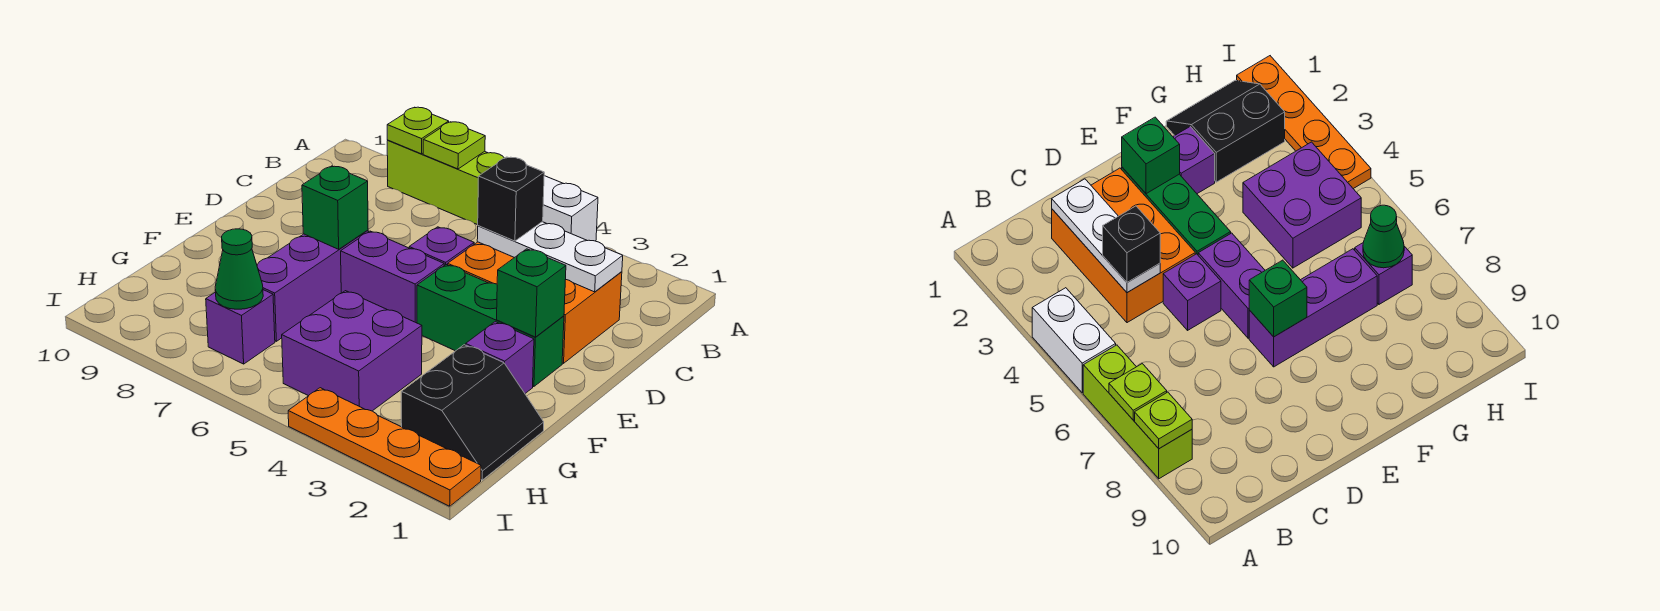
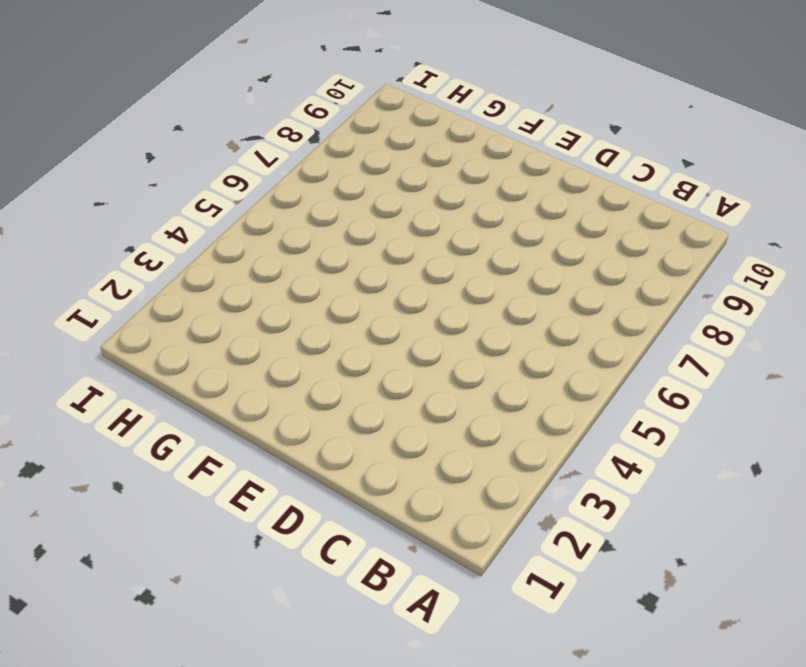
none -> white brick A4:A5 level 1
none -> lime brick A6:A8 level 1
none -> orange brick C2:D4 level 1

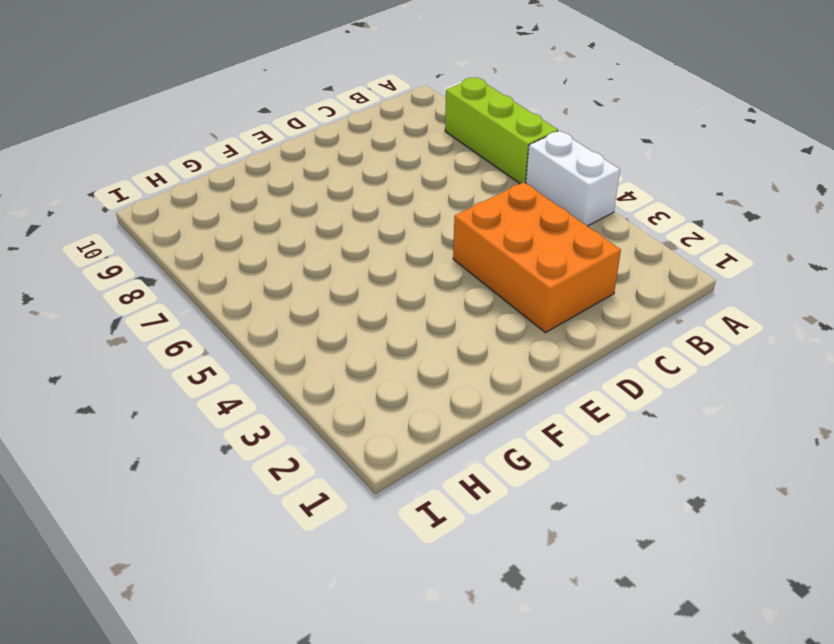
none -> purple brick D5 level 1
none -> green brick E2:E4 level 1
none -> purple brick E5:E6 level 1

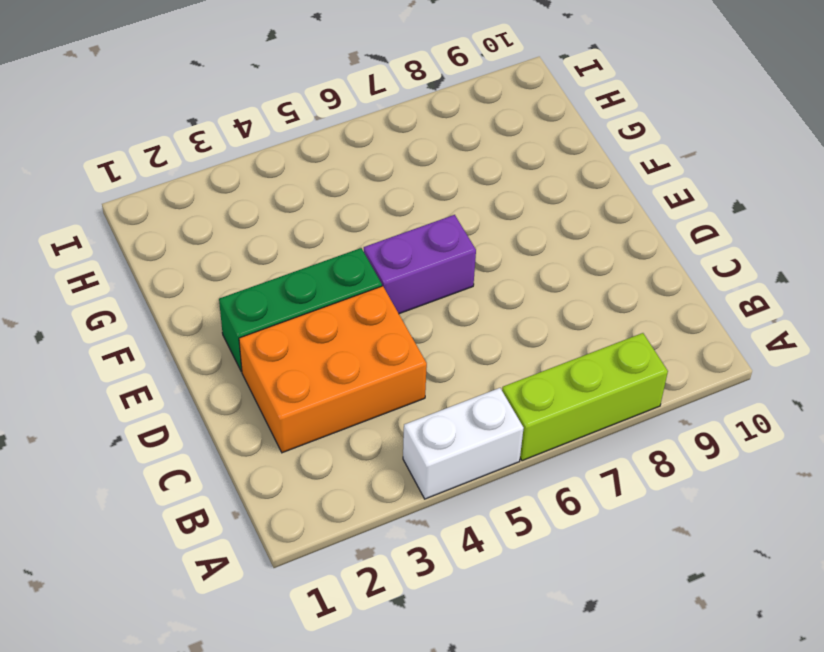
none -> purple brick D5 level 1
none -> purple brick E7:G7 level 1
none -> purple brick F2 level 1

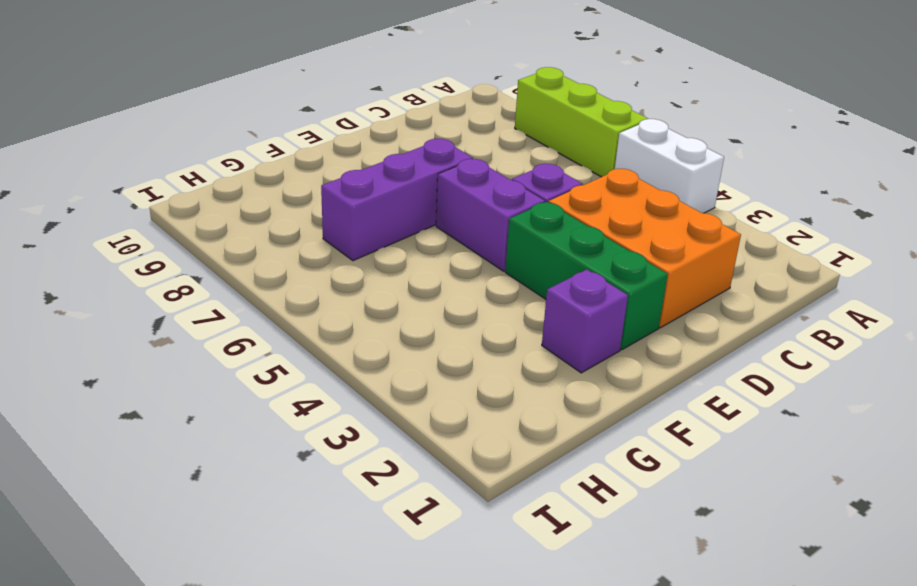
none -> black slope G1:H2 level 1 top 2
none -> purple brick G4:H5 level 1
none -> purple brick H7 level 1

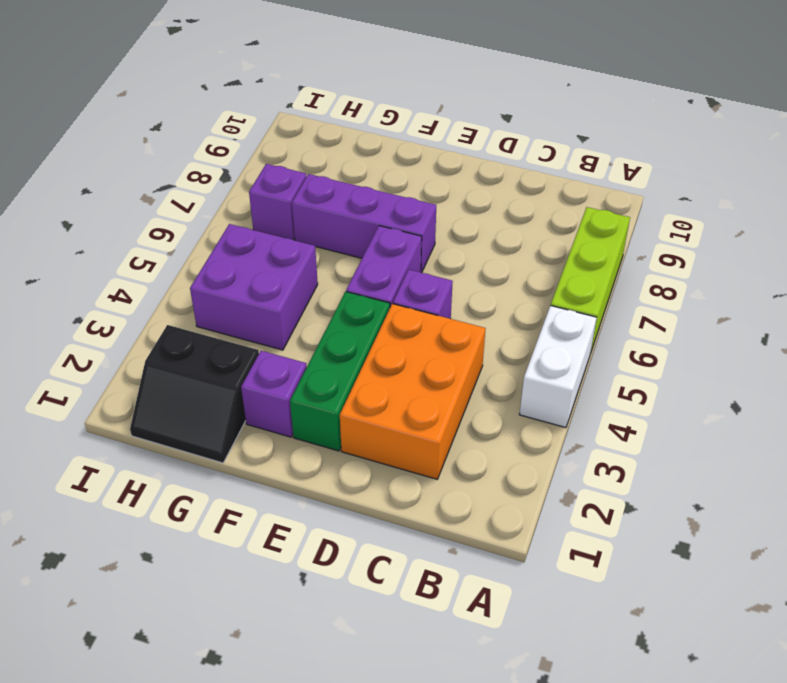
none -> orange plate I1:I4 level 1
none -> lime plate A7 level 2
none -> lime plate A8 level 2

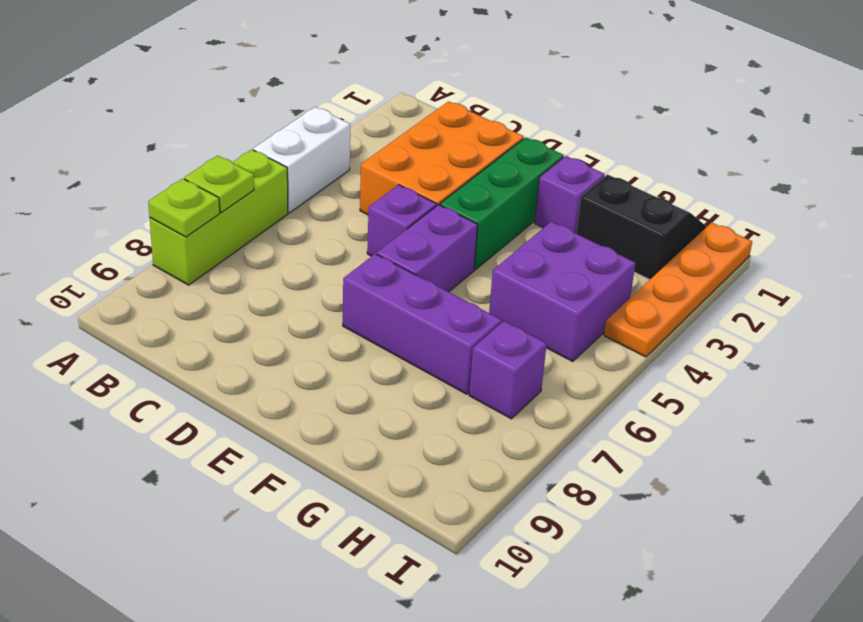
none -> white plate C2:C4 level 2
none -> green brick E2 level 2
none -> green brick E7 level 2

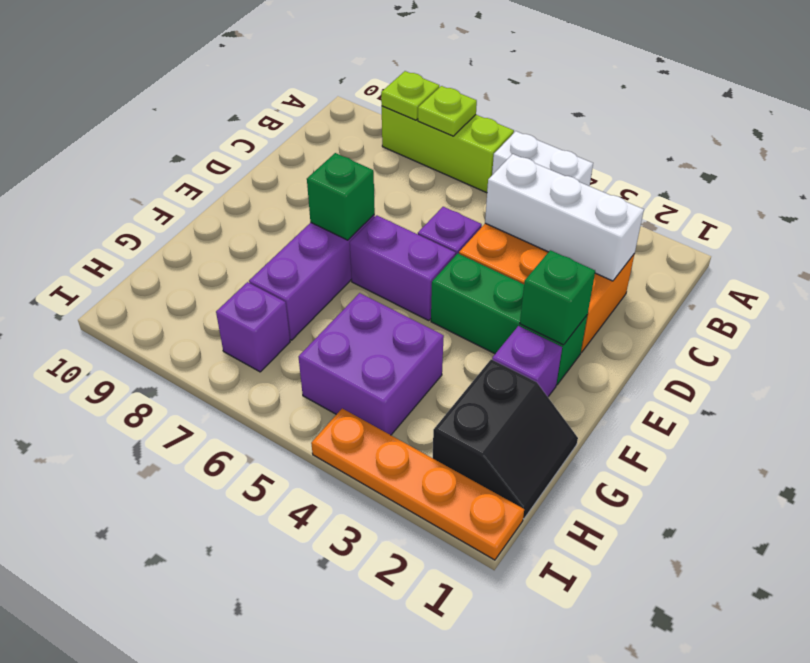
white brick C2:C4 level 2 -> white plate C2:C4 level 2
none -> green cone H7 level 2
none -> black brick C4 level 3

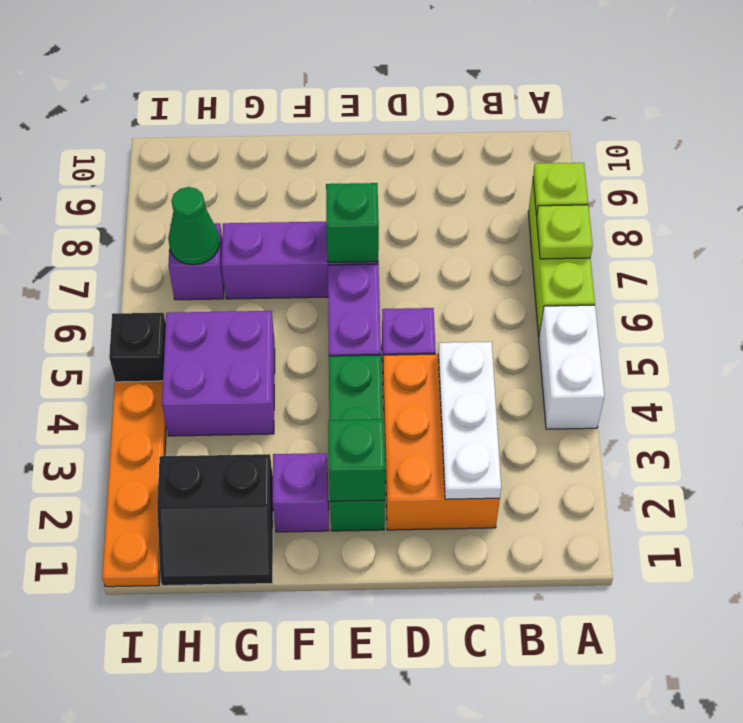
black brick I5 level 1 -> black brick C4 level 3

